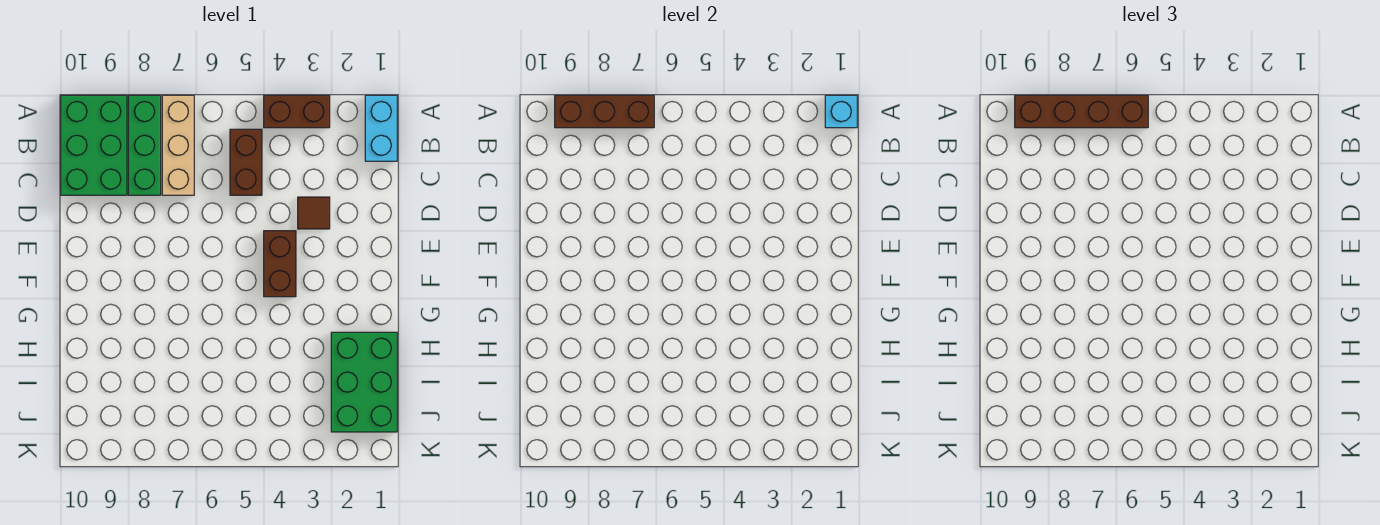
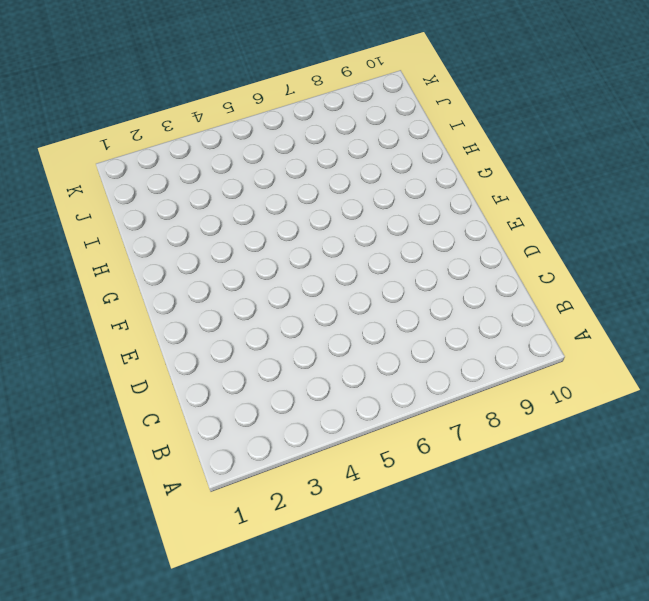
none -> cyan brick A1:B1 level 1
none -> brown brick A3:A4 level 1
none -> tan brick A7:C7 level 1

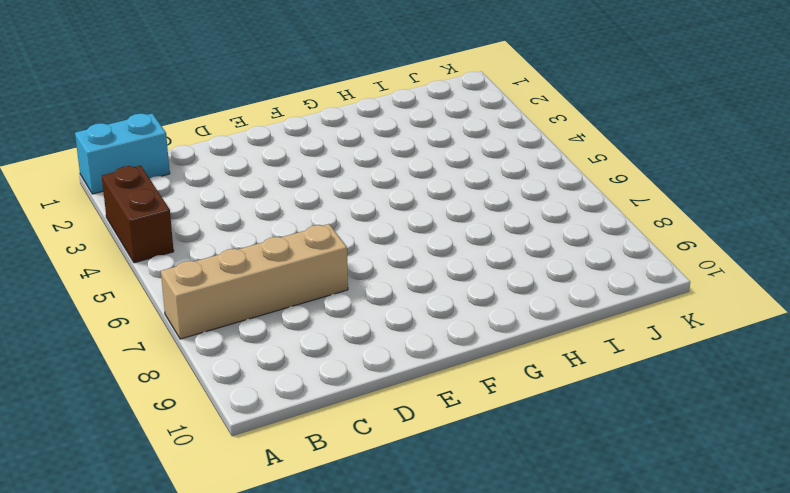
tan brick A7:D7 level 1 -> tan brick A7:C7 level 1
none -> green brick A8:C8 level 1
none -> green brick A9:C10 level 1
none -> brown brick B5:C5 level 1

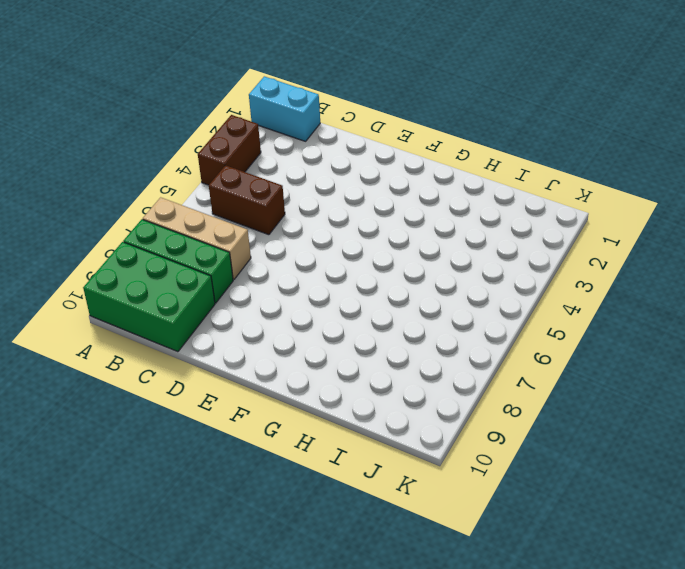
none -> brown tile D3 level 1
none -> brown brick E4:F4 level 1
none -> green brick H1:J2 level 1

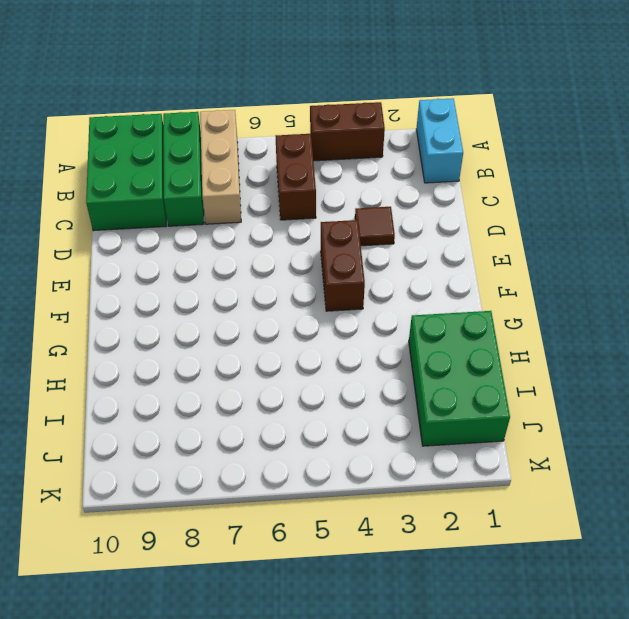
none -> cyan brick A1 level 2
none -> brown brick A7:A9 level 2
none -> brown brick A6:A9 level 3

